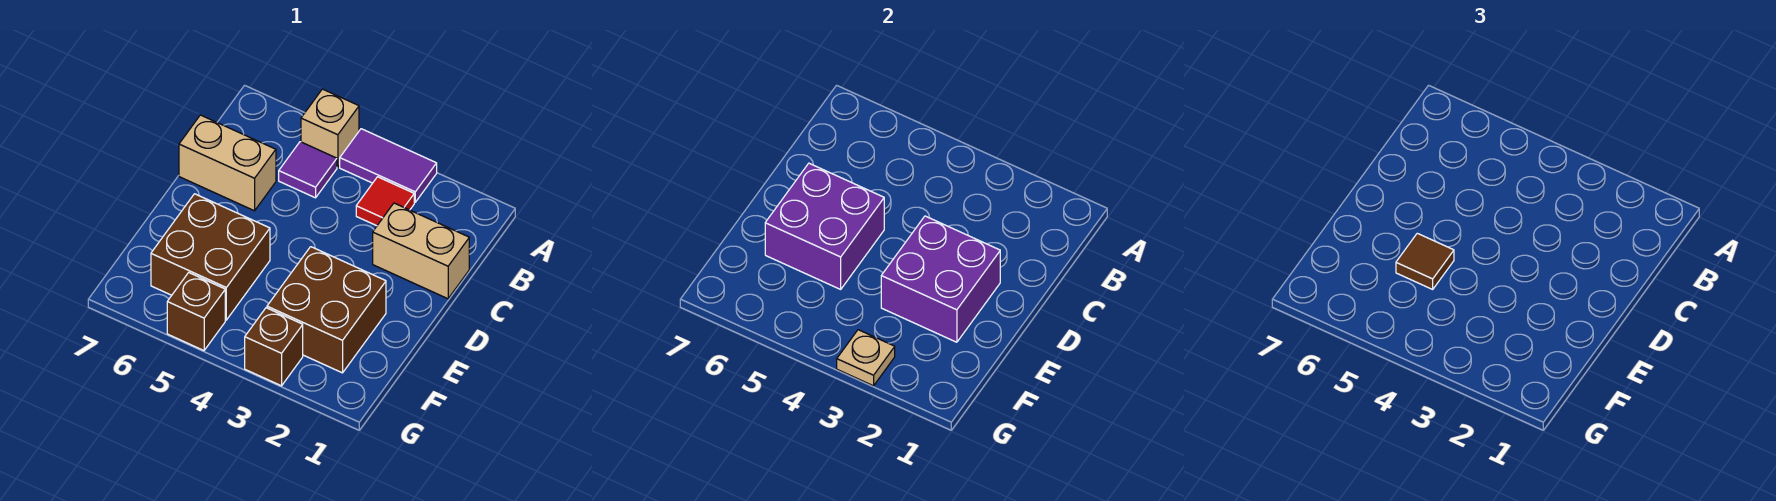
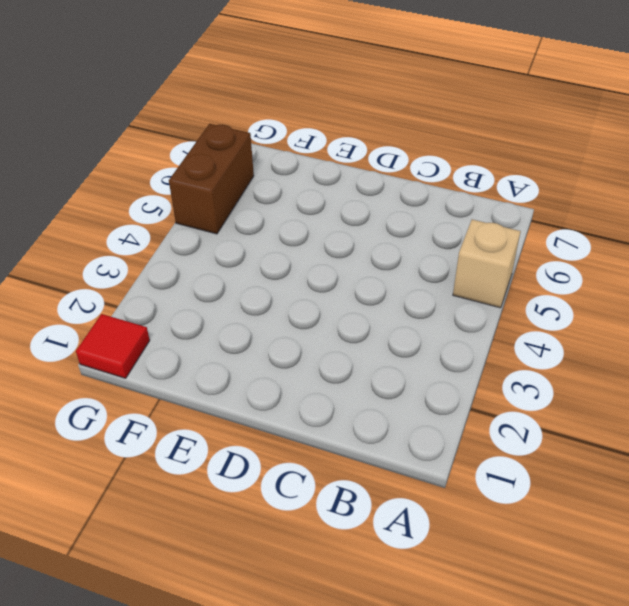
red tile G1 level 1 -> red tile B3 level 1
brown brick G5:G6 level 1 -> brown brick G5 level 1
none -> purple tile A3:A4 level 1
none -> purple tile B5 level 1
none -> tan brick C1:C2 level 1

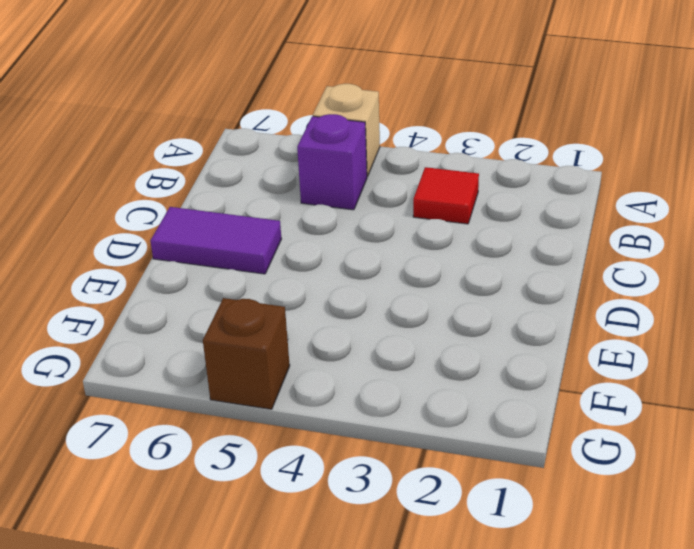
purple brick B5 level 1 -> purple tile B5 level 1
purple tile D6:D7 level 1 -> purple tile A3:A4 level 1
none -> tan brick C1:C2 level 1
none -> tan brick C6:C7 level 1
none -> brown brick E2:F3 level 1

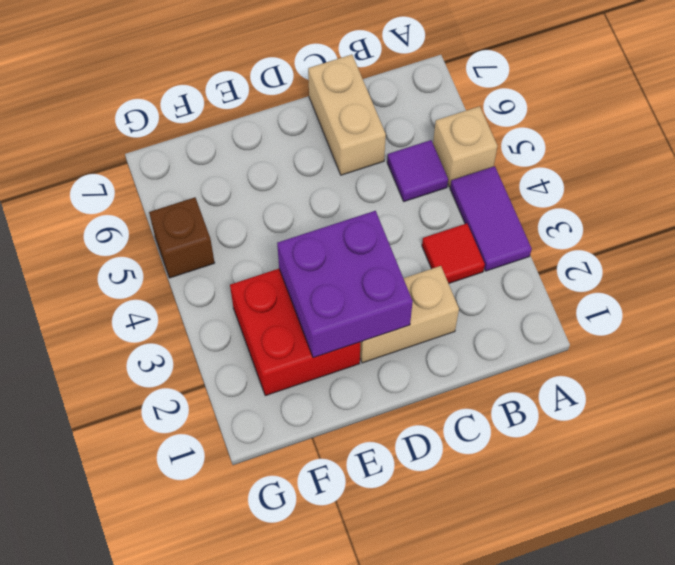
tan brick C2:D2 level 1 -> tan brick C1:C2 level 1
red brick E2:F3 level 1 -> brown brick E2:F3 level 1
none -> brown brick E5:F6 level 1
none -> brown brick G3 level 1
none -> purple brick D5:E6 level 2

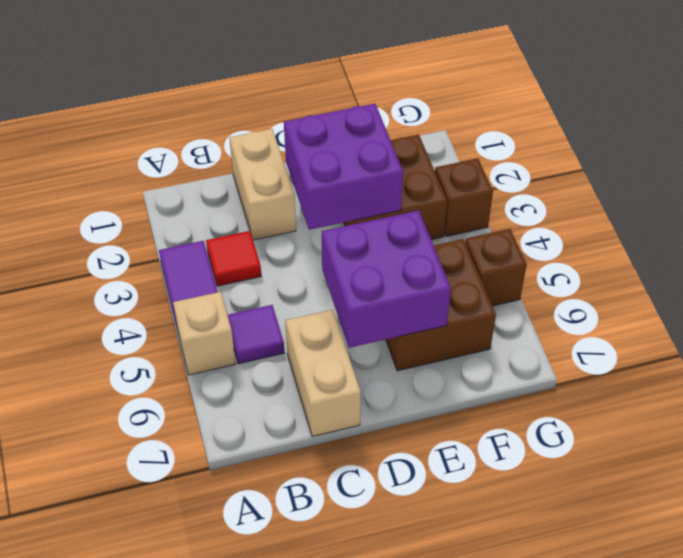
none -> tan plate G3 level 2
none -> brown tile E5 level 3

